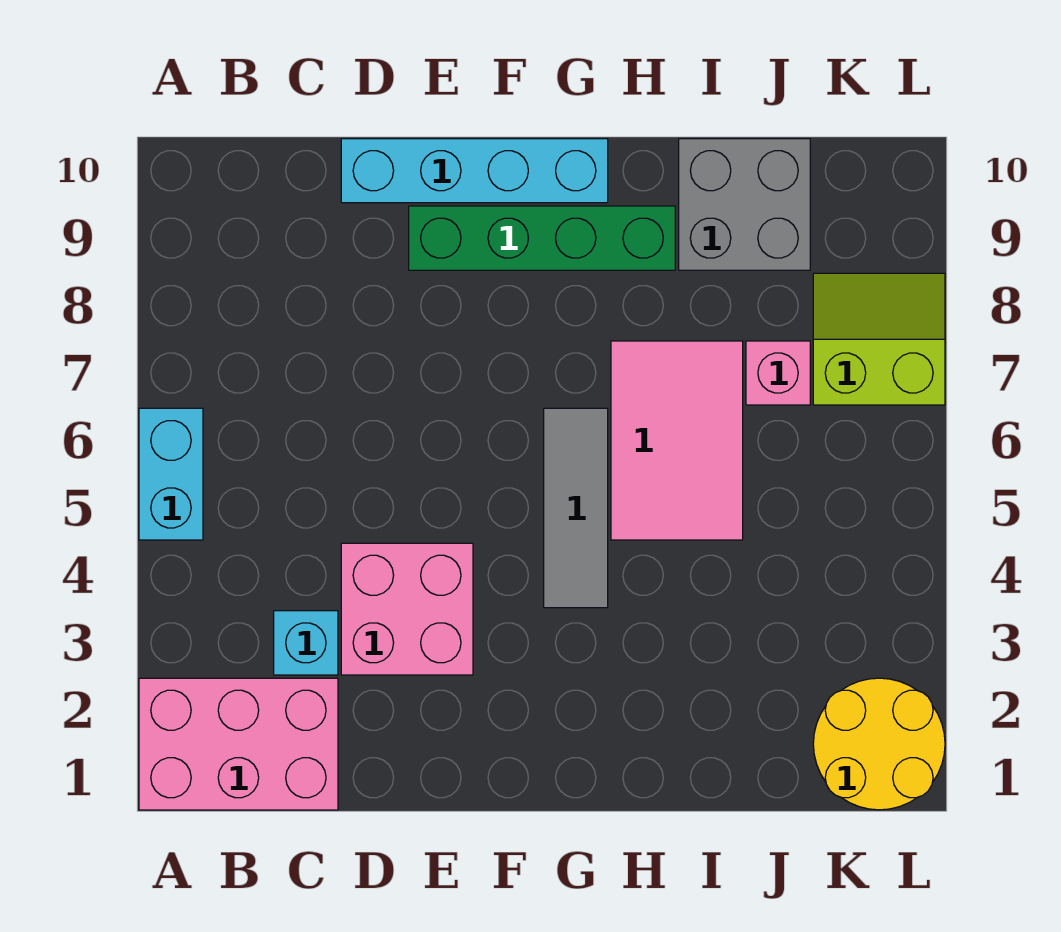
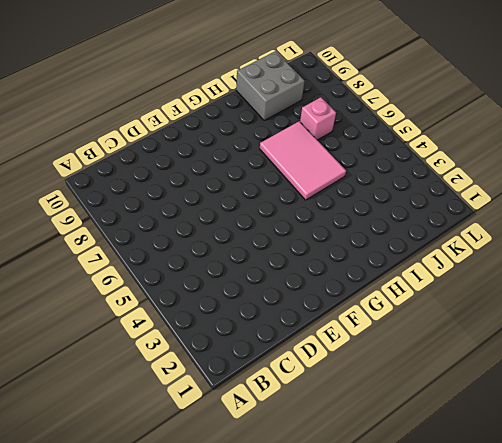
none -> pink brick A1:C2 level 1
none -> cyan brick A5:A6 level 1
none -> cyan brick C3 level 1

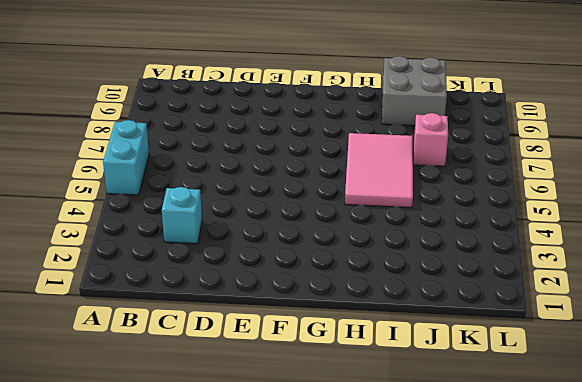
none -> pink brick A1:C2 level 1
none -> pink brick D3:E4 level 1
none -> cyan brick D10:G10 level 1

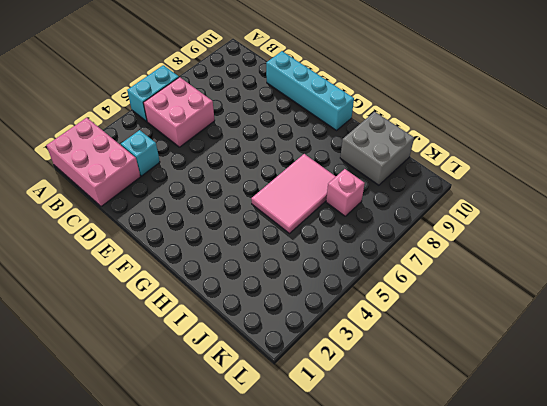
pink brick B5:C6 level 1 -> pink brick D3:E4 level 1
none -> green brick E9:H9 level 1
none -> grey tile G4:G6 level 1
none -> yellow round brick K1:L2 level 1

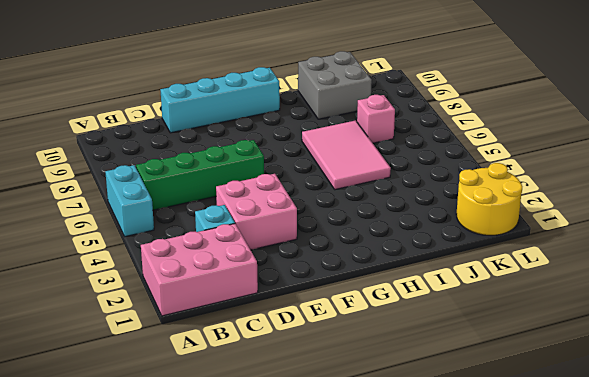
green brick B6:E6 level 1 -> green brick E9:H9 level 1
none -> grey tile G4:G6 level 1
none -> lime slope K7:L8 level 1 top 7

